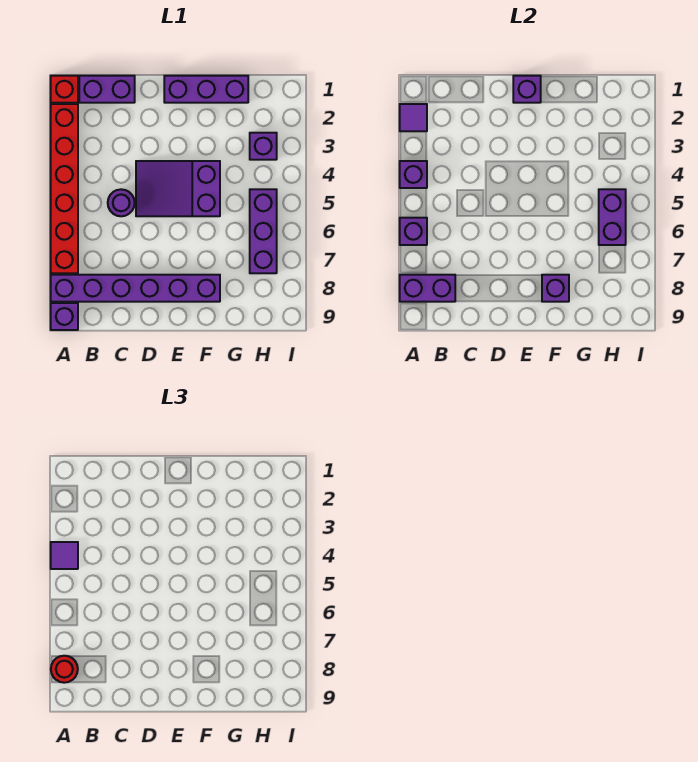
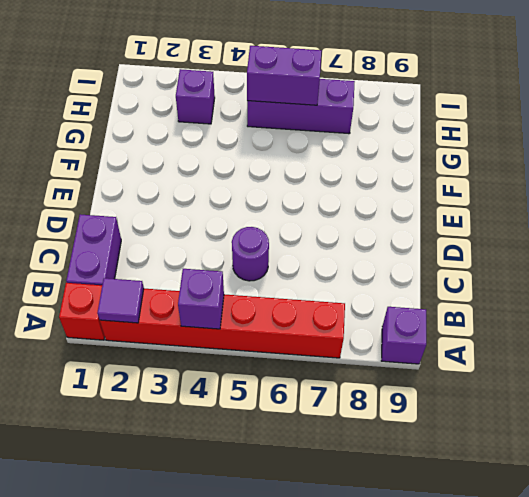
none -> purple brick A8:F8 level 1
none -> purple slope D4:F5 level 1 top F
none -> purple brick E1:G1 level 1

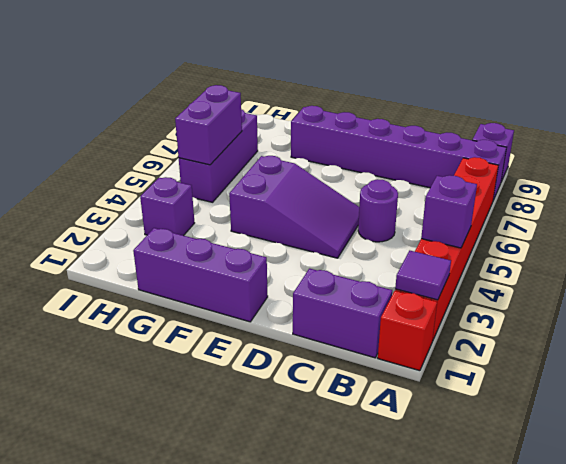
none -> purple brick A6 level 2
none -> purple brick A8:B8 level 2
none -> purple brick E1 level 2

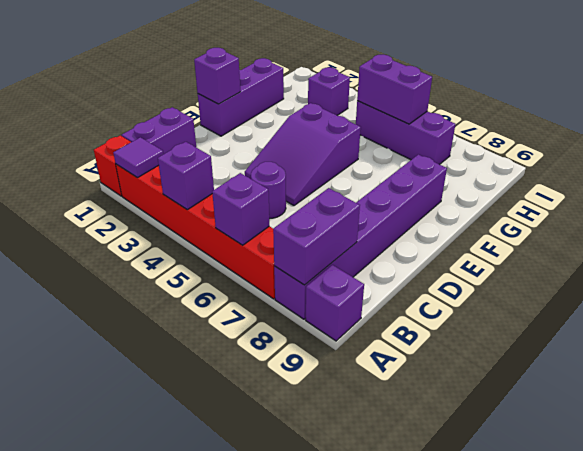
none -> purple brick F8 level 2
none -> purple tile A4 level 3
none -> red round brick A8 level 3

